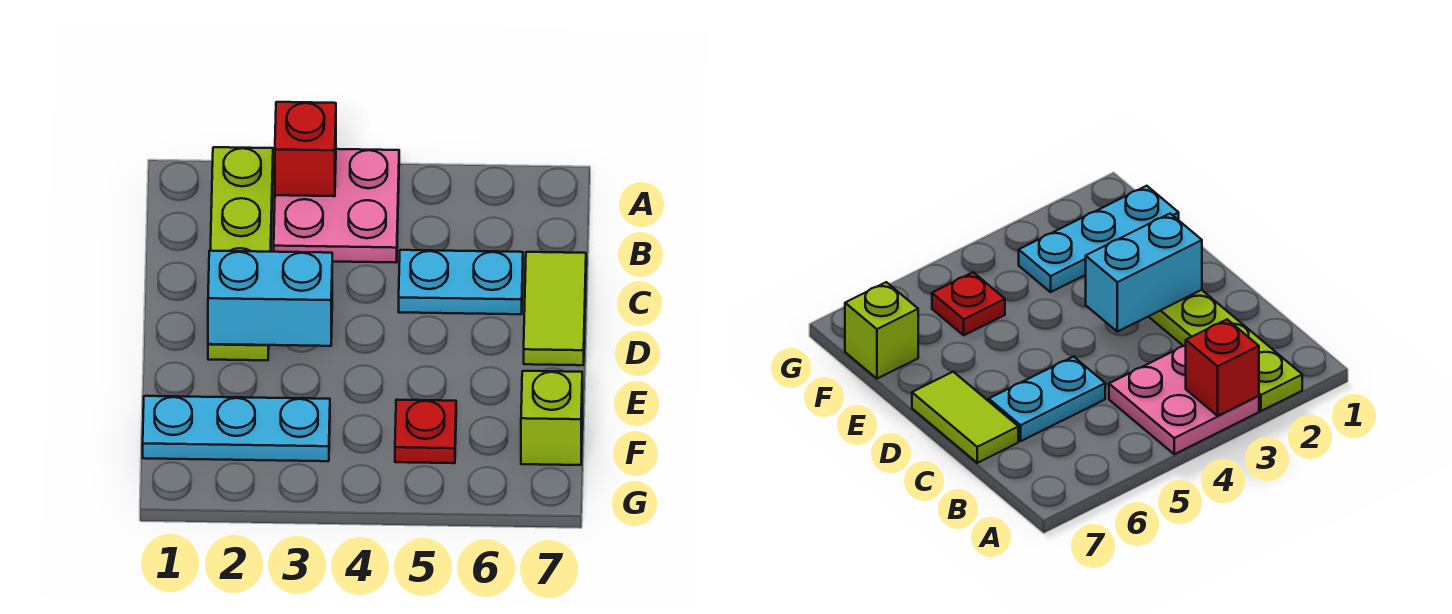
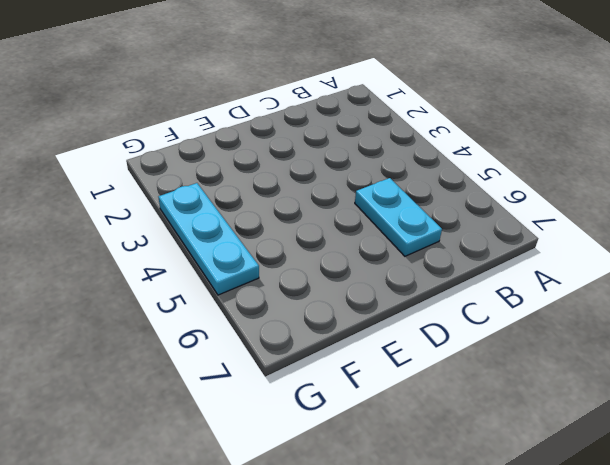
cyan plate G3:G5 level 1 -> cyan plate F1:F3 level 1
none -> lime plate A2:D2 level 1
none -> pink plate A3:B4 level 1

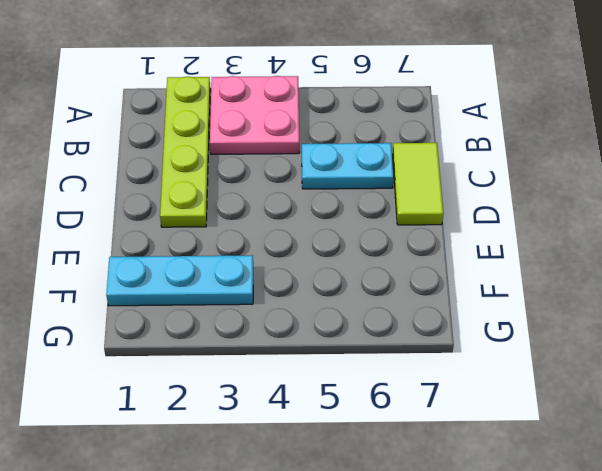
none -> red plate F5 level 1
none -> lime brick F7 level 1

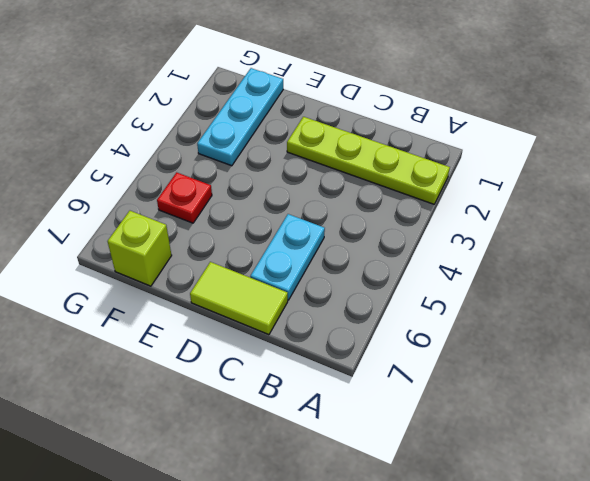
none -> pink plate A3:B4 level 1
none -> red brick A3 level 2

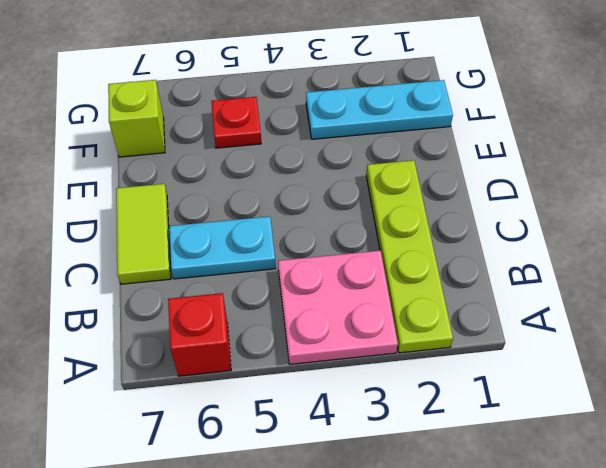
red brick A6 level 1 -> red brick A3 level 2
none -> cyan brick D2:D3 level 2

